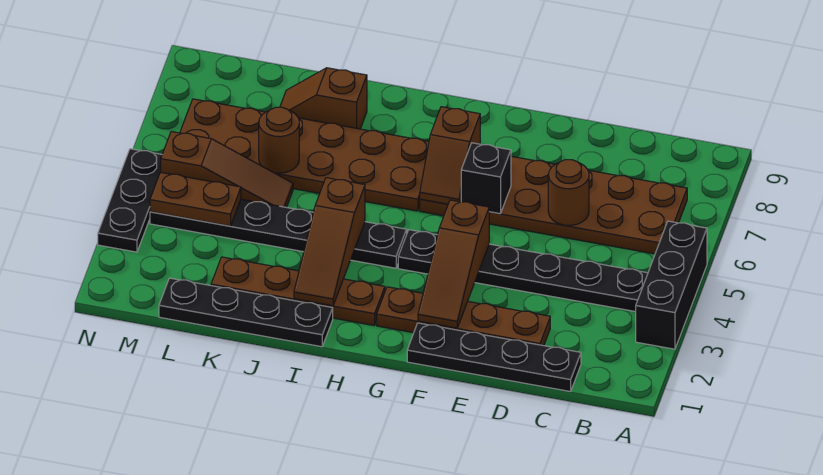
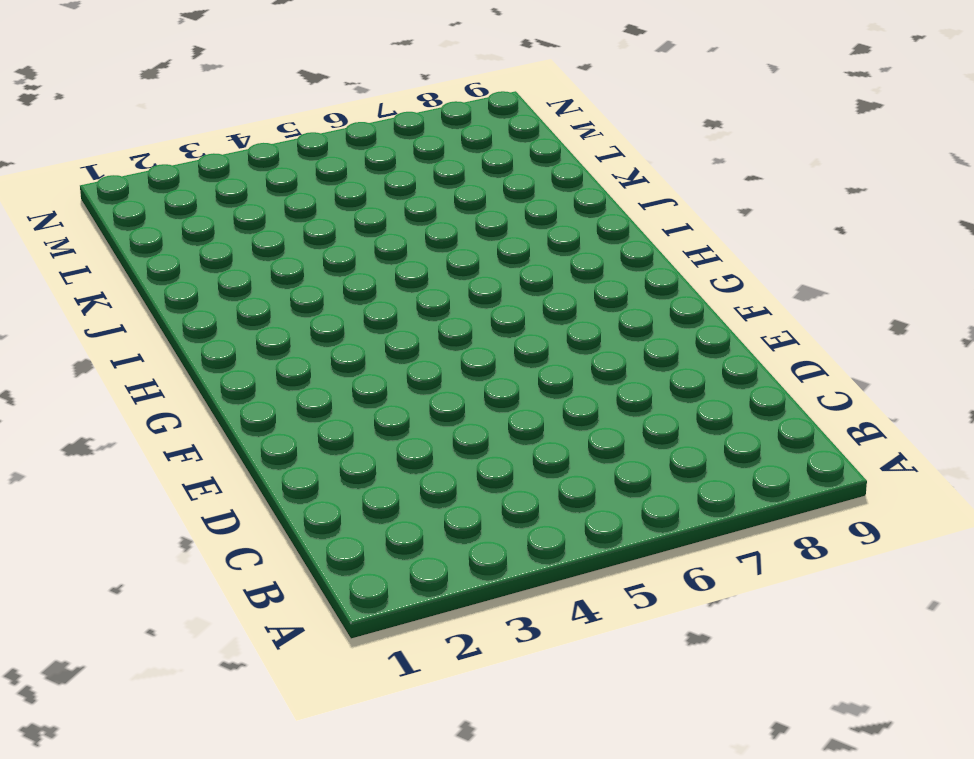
none -> black brick A3:A5 level 1
none -> black plate B4:G4 level 1
none -> brown plate B6:G7 level 1

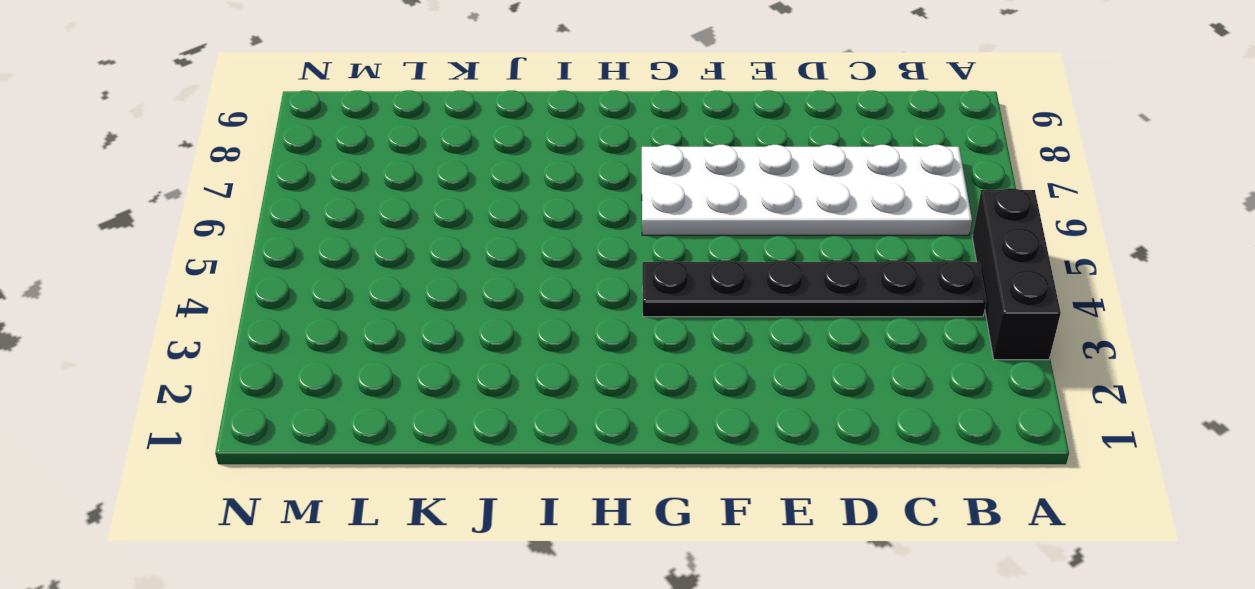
white plate B6:G7 level 1 -> brown plate B6:G7 level 1
none -> black plate C1:F1 level 1
none -> brown plate D2:G2 level 1
none -> brown plate H2:K2 level 1

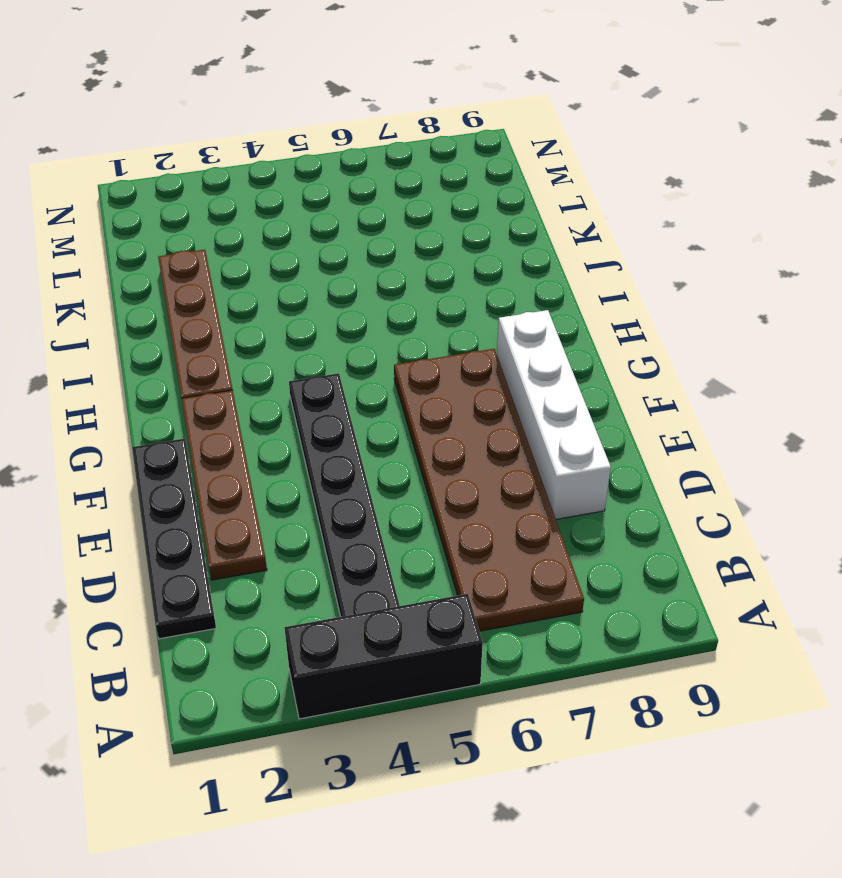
white brick D8:G8 level 1 -> none
none -> black plate H4:M4 level 1
none -> brown plate H6:M7 level 1
none -> black plate I1:L1 level 1

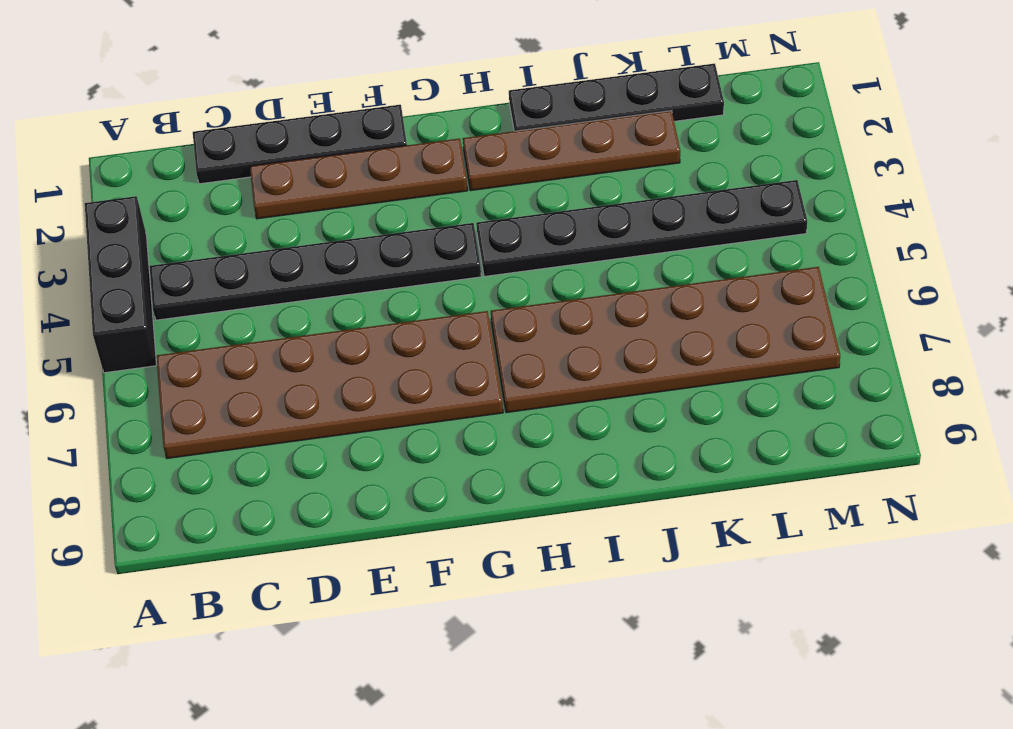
none -> brown slope J8:K8 level 1 top J
none -> brown slope K5:M5 level 1 top M
none -> black plate N3:N5 level 1

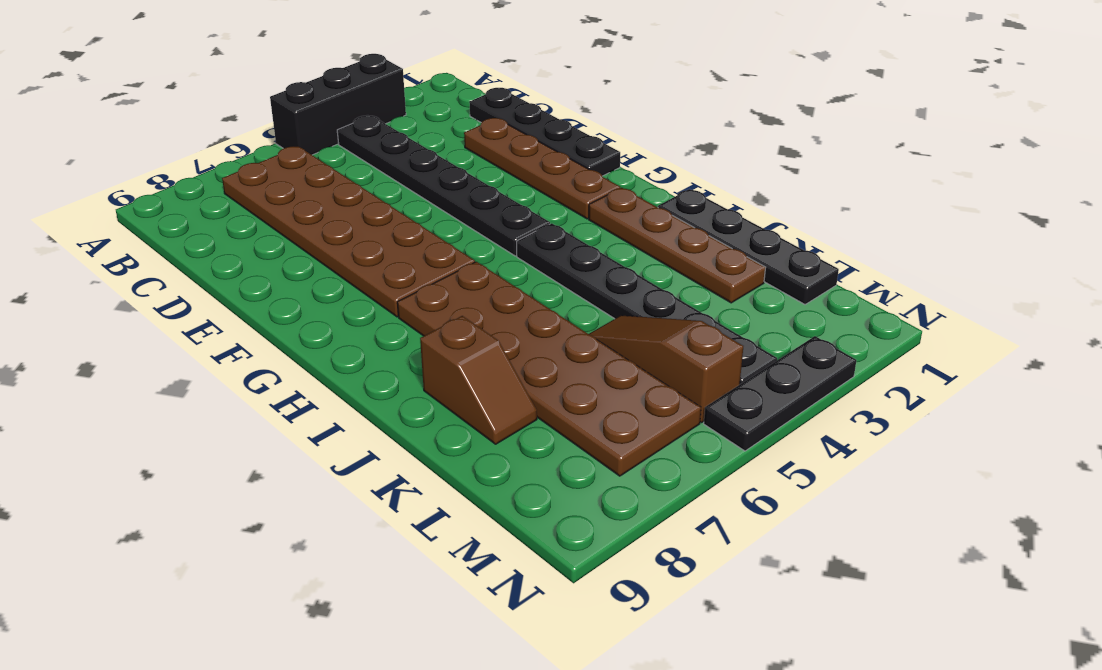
none -> brown round brick D6 level 2
none -> brown slope F2:F4 level 2 top 4
none -> black brick F6 level 2

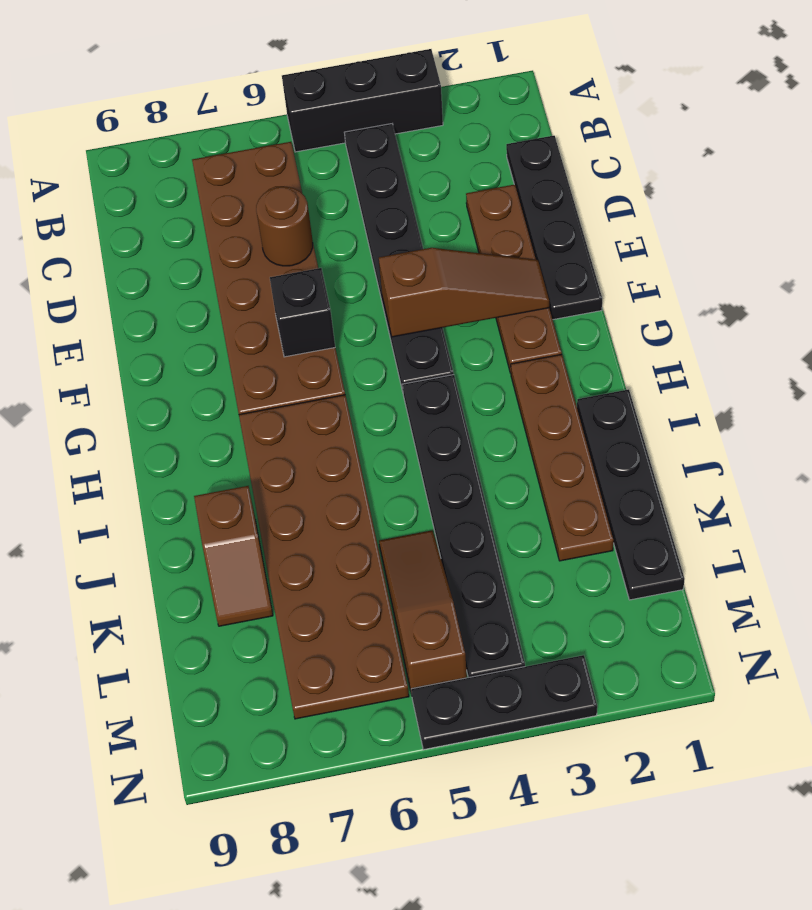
none -> brown slope G6:G7 level 2 top 7
none -> brown slope I2:I4 level 2 top 4
none -> brown round brick K6 level 2

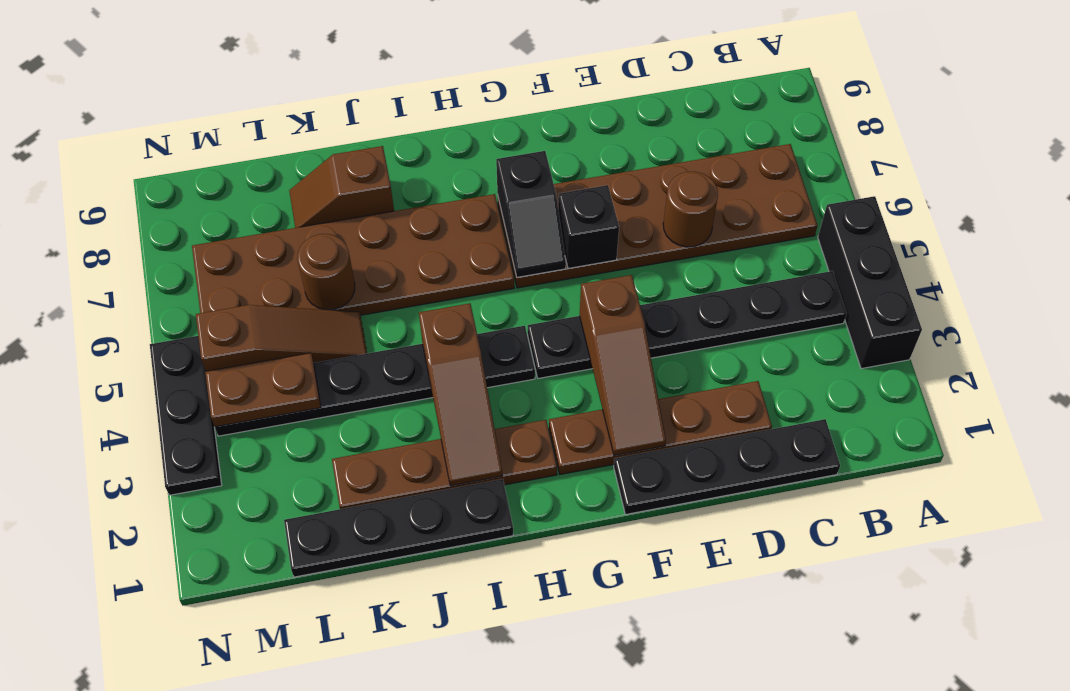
black slope G6:G7 level 2 top 7 -> brown slope G6:G7 level 2 top 7

